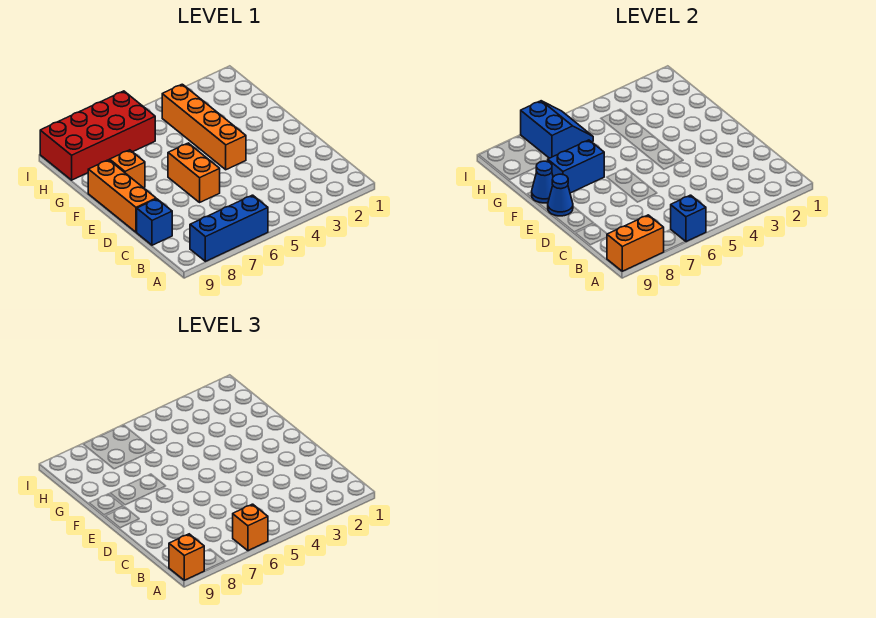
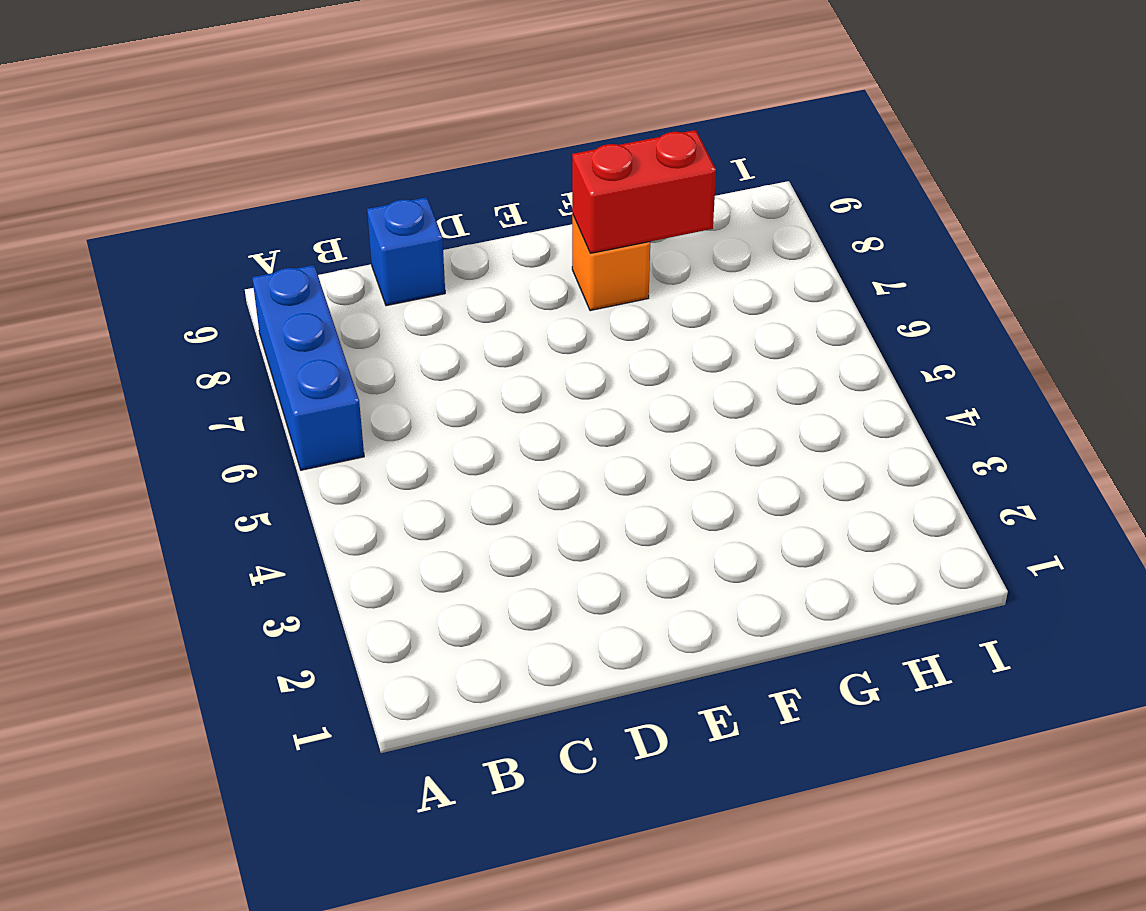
red brick F8:G8 level 2 -> blue brick F7:F8 level 2
none -> orange brick D6:E6 level 1
none -> orange brick D9:F9 level 1
none -> orange brick E4:H4 level 1

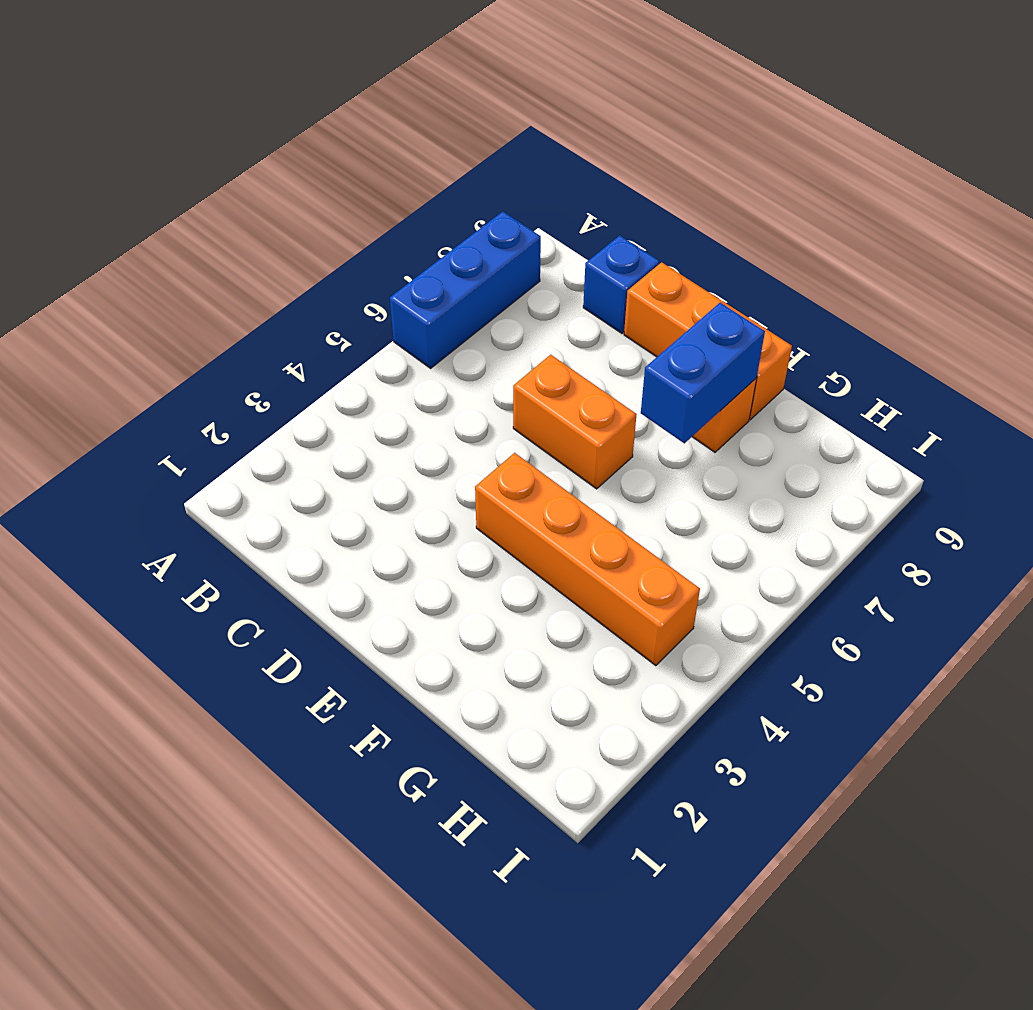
none -> red brick H6:I9 level 1
none -> blue brick A6 level 2
none -> orange brick A8:A9 level 2

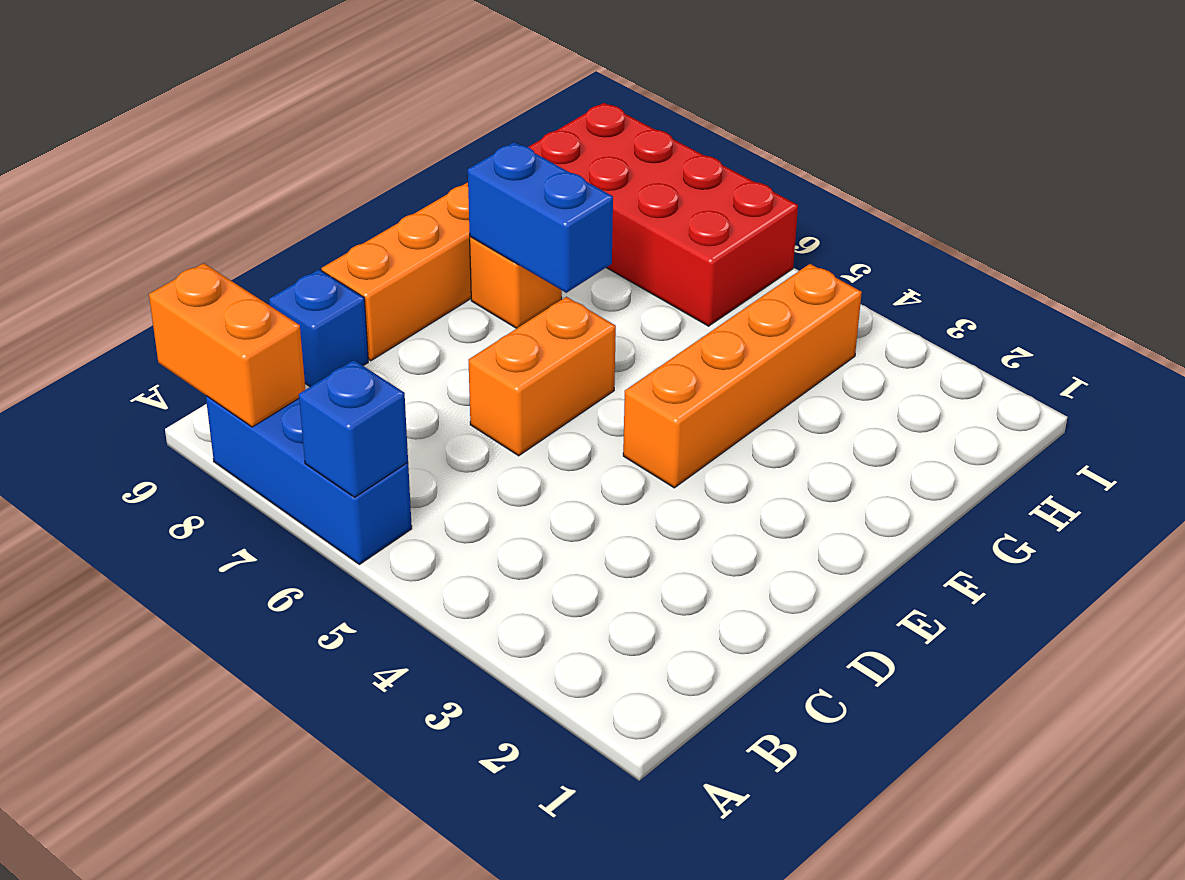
none -> blue cone E9 level 2
none -> blue cone F9 level 2
none -> blue slope H6:I7 level 2 top 7

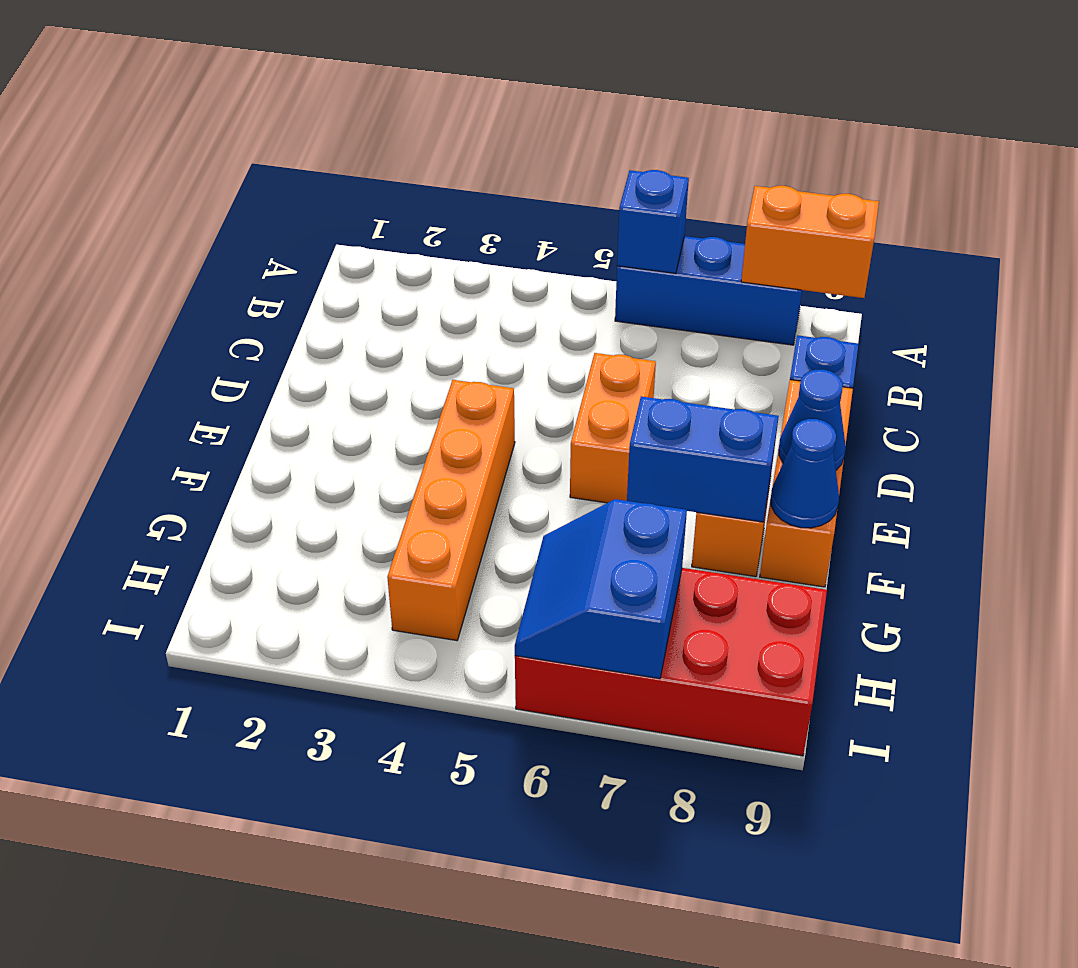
none -> orange brick A6 level 3
none -> orange brick A9 level 3

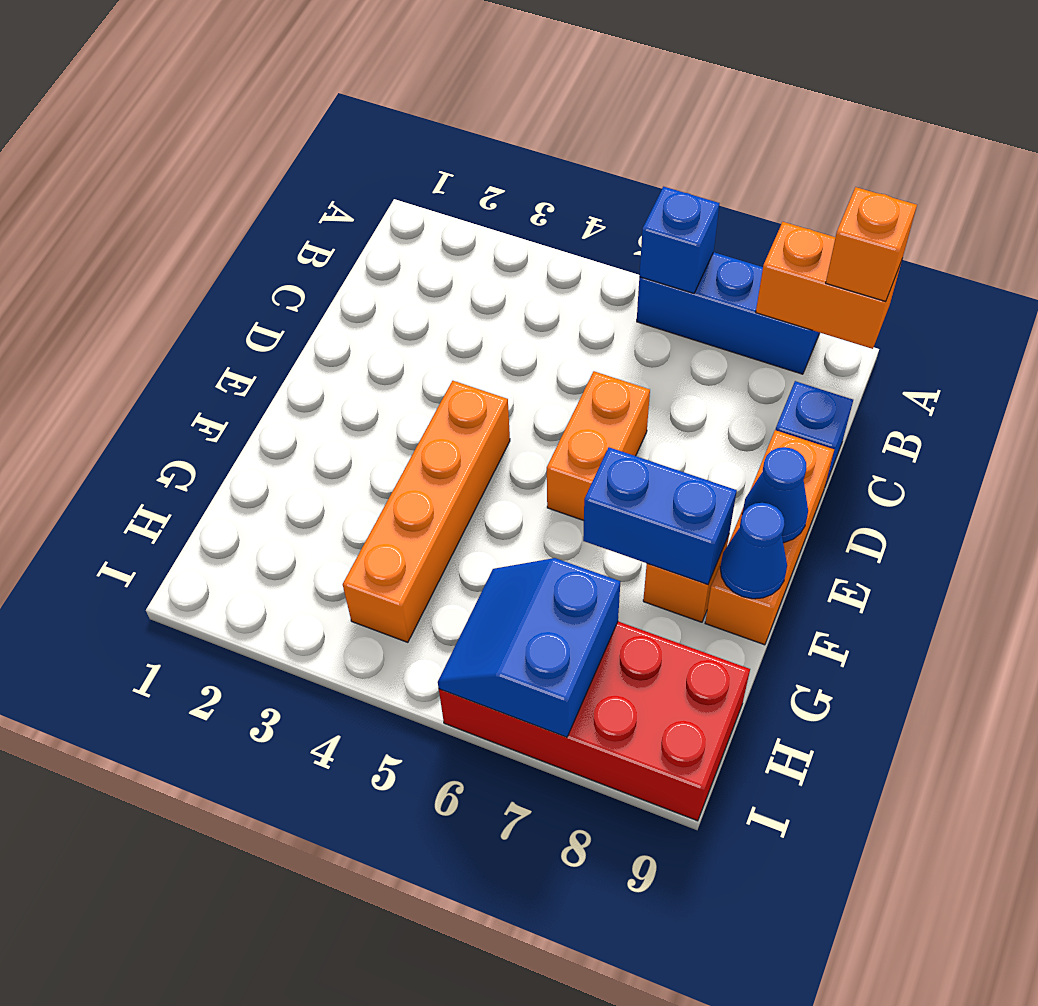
none -> orange brick A6 level 3

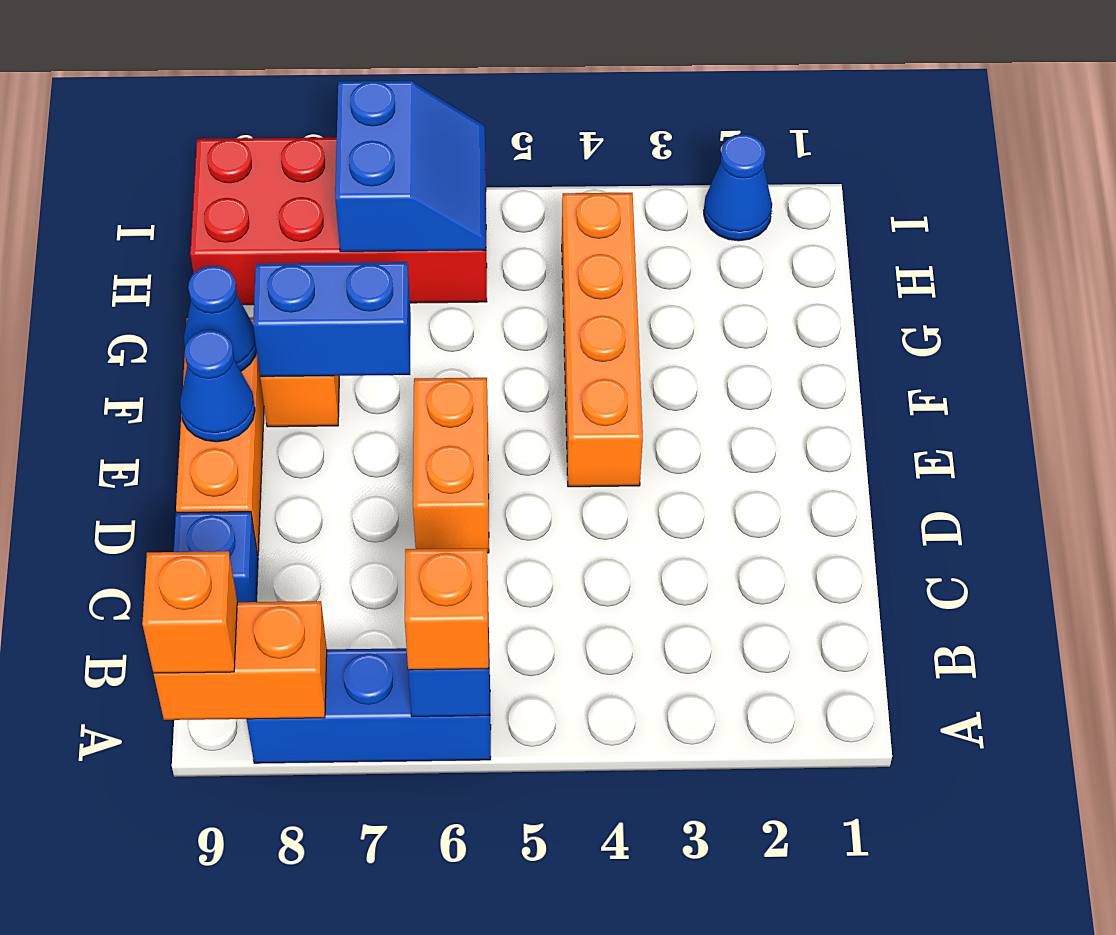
blue cone I2 level 1 -> none

